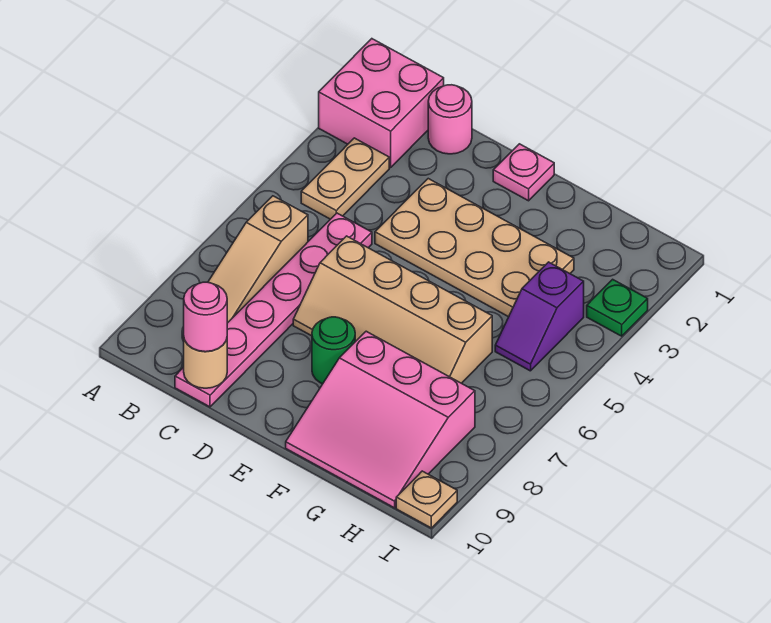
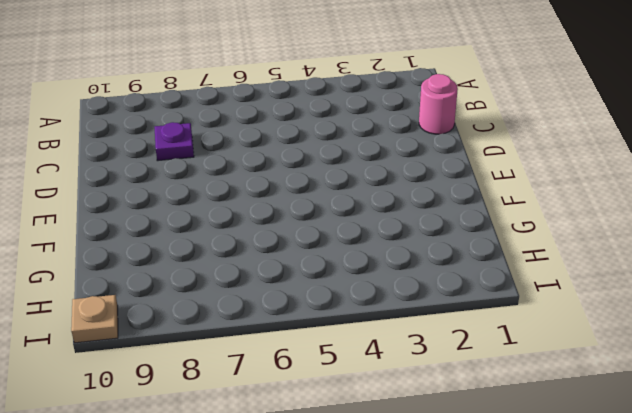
purple plate C8 level 1 -> pink plate C5:C10 level 1
none -> pink brick A1:B2 level 1
none -> tan plate B3:B4 level 1
none -> tan slope B6:B8 level 1 top 6

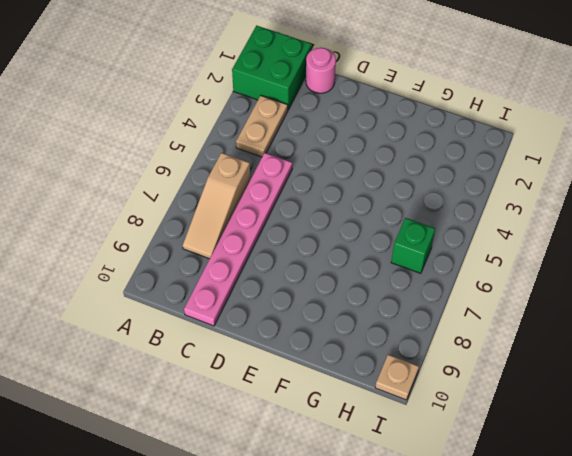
green brick A1:B2 level 1 -> pink brick A1:B2 level 1
green brick H6 level 1 -> none
none -> tan plate D3:G4 level 1
none -> tan slope D6:G7 level 1 top 6
none -> pink plate E1 level 1

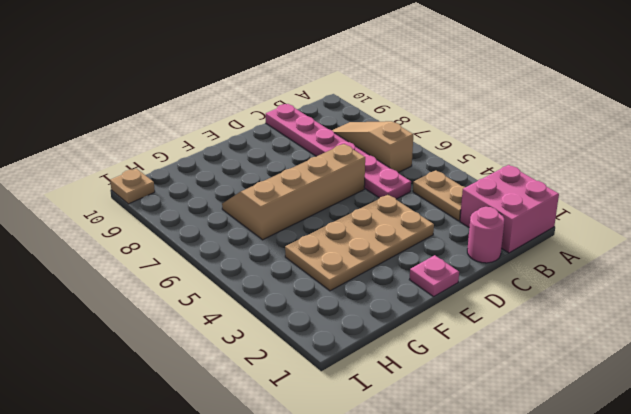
none -> green round brick E8 level 1
none -> pink slope F8:H10 level 1 top 8
none -> purple slope H4:H5 level 1 top 4

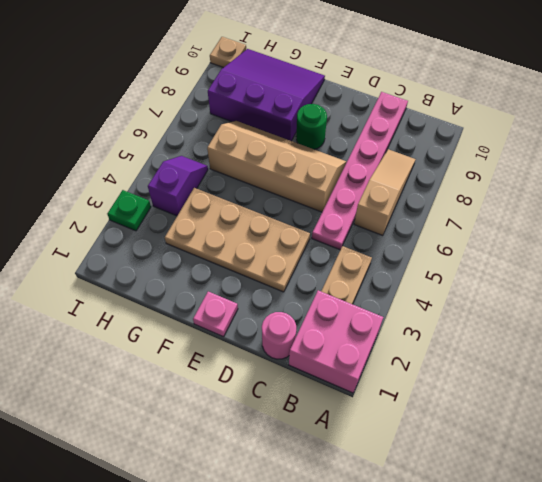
purple slope F8:H10 level 1 top 8 -> pink slope F8:H10 level 1 top 8
none -> tan round brick C10 level 2
none -> pink round brick C10 level 3

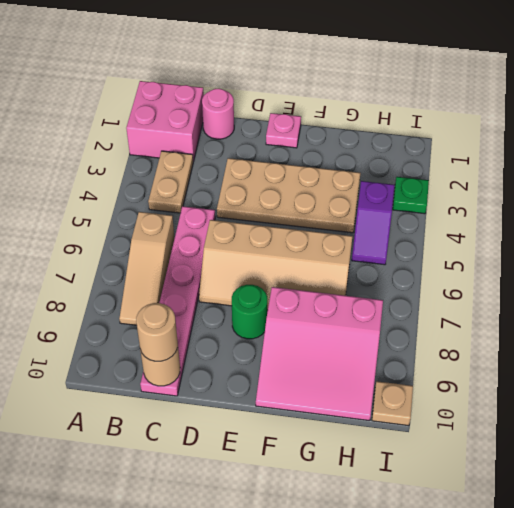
tan round brick C10 level 3 -> pink round brick C10 level 3

